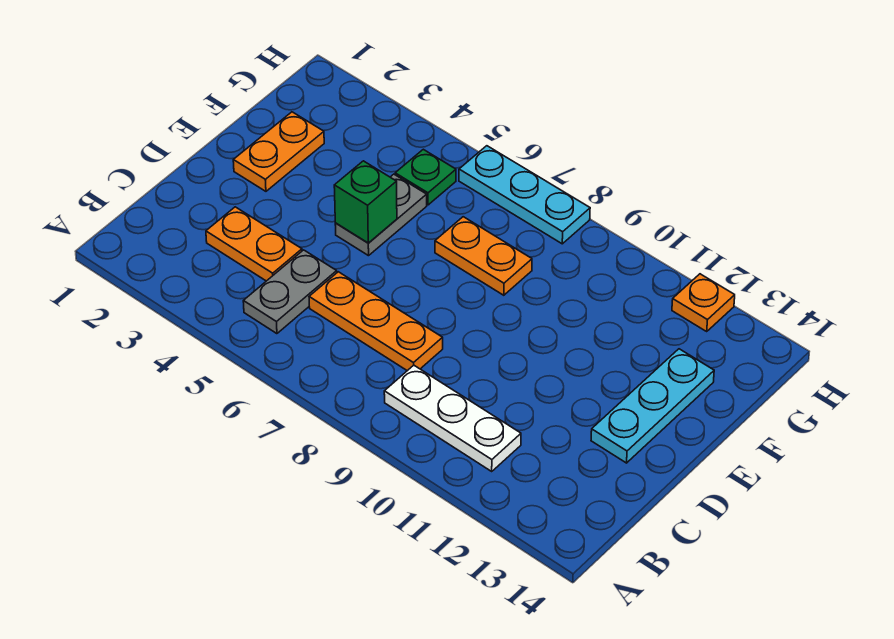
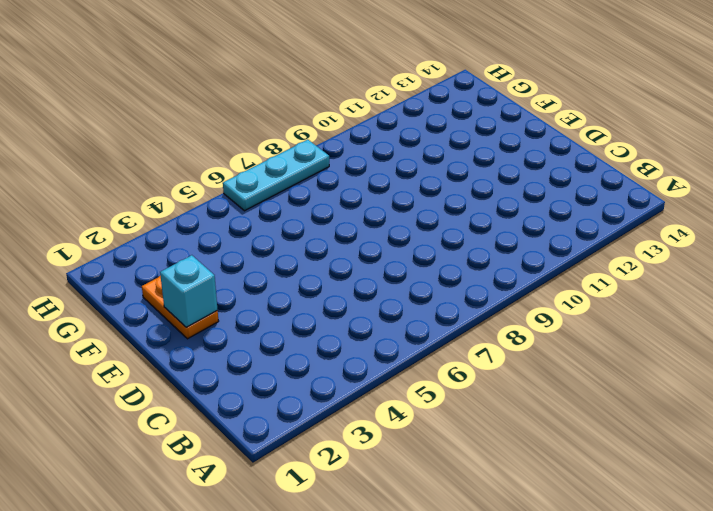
cyan brick E2 level 2 -> none
none -> grey plate B5:C5 level 1
none -> white plate B9:B11 level 1
none -> orange plate C3:C4 level 1

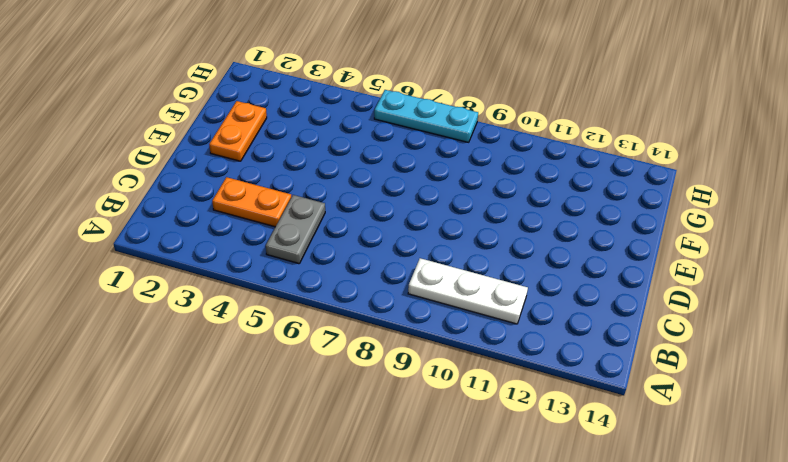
none -> orange plate C6:C8 level 1
none -> cyan plate D13:F13 level 1
none -> grey plate E5:F5 level 1

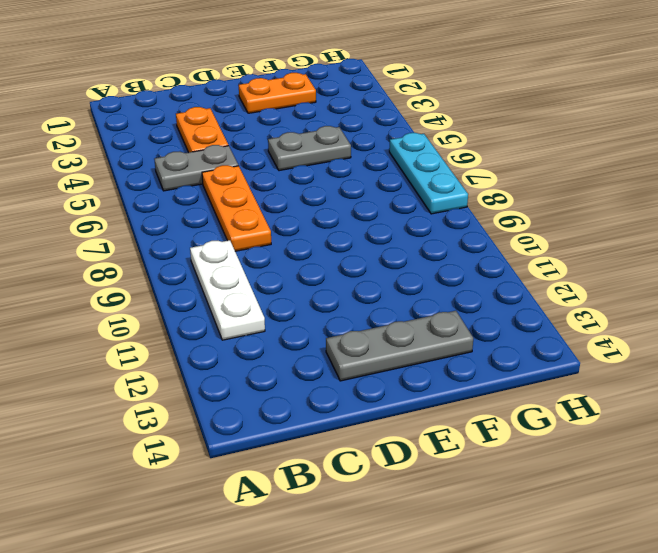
grey plate D13:F13 level 1 -> cyan plate D13:F13 level 1
none -> orange plate F7:F8 level 1
none -> green plate G5 level 1
none -> orange plate H12 level 1

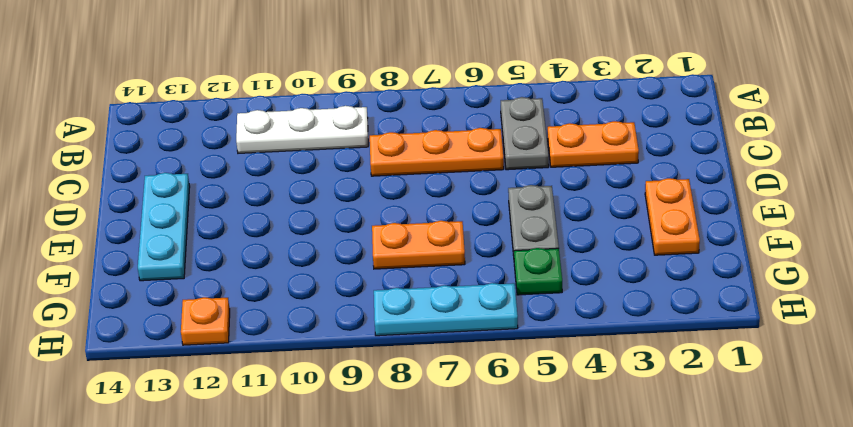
none -> green brick E5 level 2

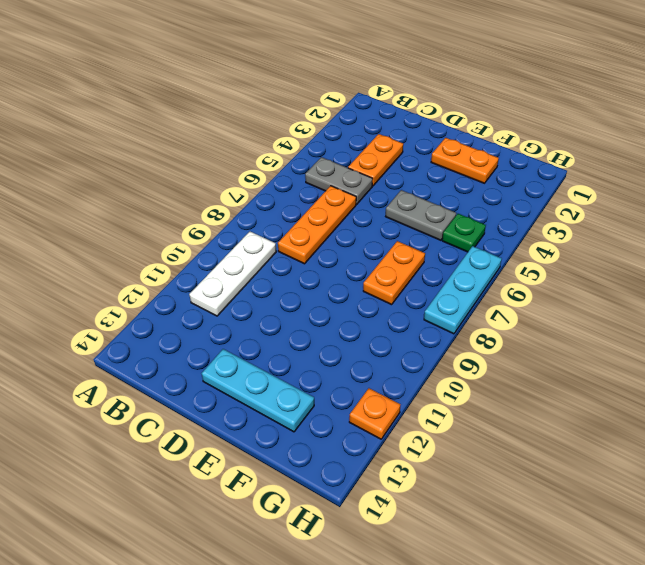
none -> green brick E5 level 2

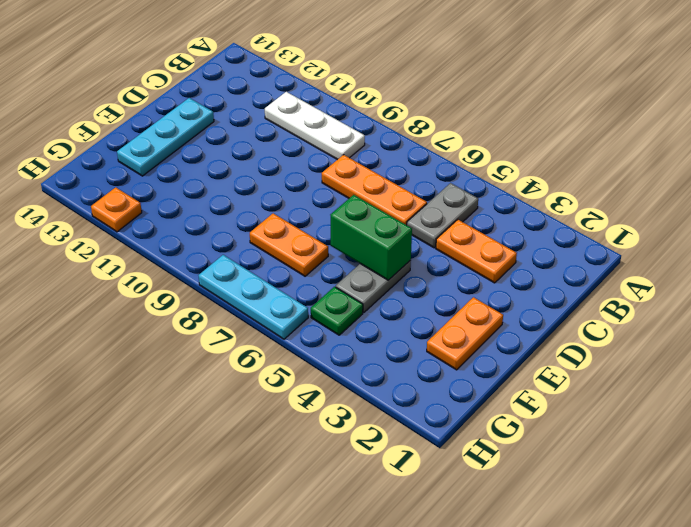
green brick E5:E6 level 2 -> green brick E5 level 2

